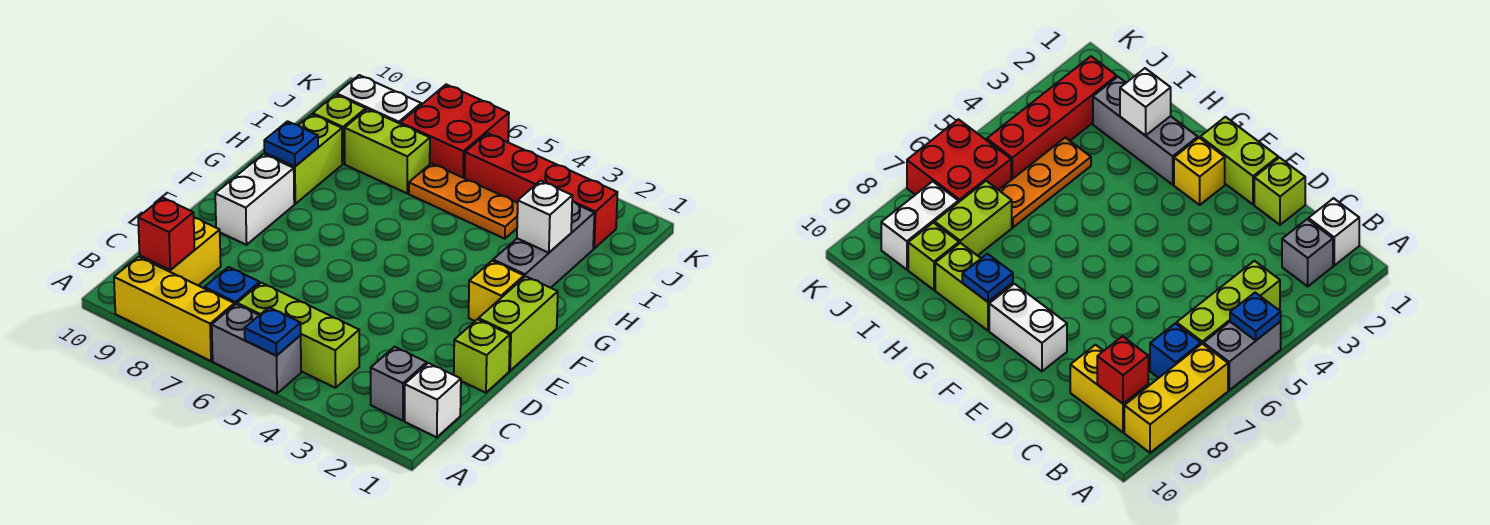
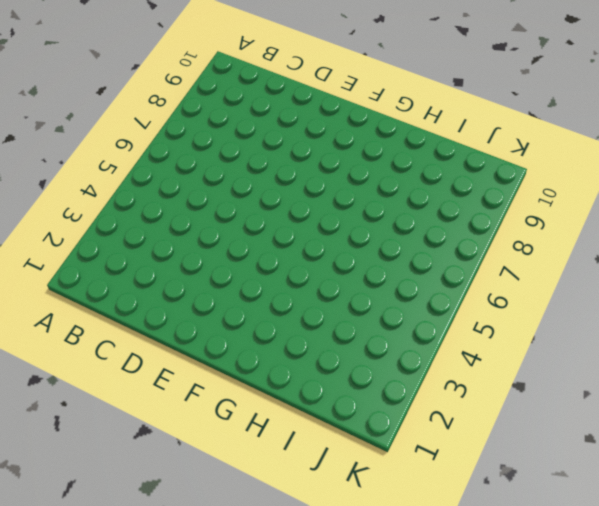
none -> grey brick A5:A6 level 1
none -> yellow brick A7:A9 level 1
none -> white brick B1 level 1

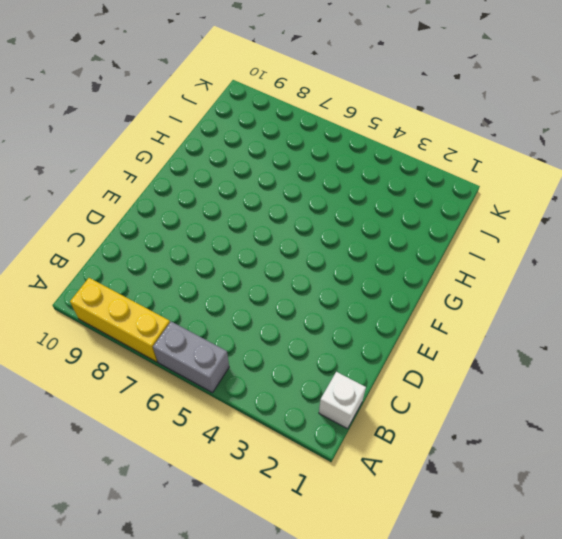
none -> grey brick B2 level 1
none -> lime brick B4:B6 level 1
none -> blue brick B7 level 1

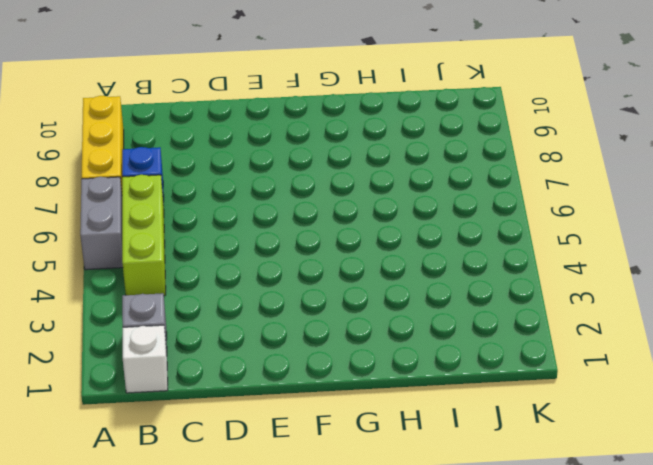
none -> yellow brick B9:C9 level 1
none -> lime brick D1 level 1
none -> lime brick E1:F1 level 1

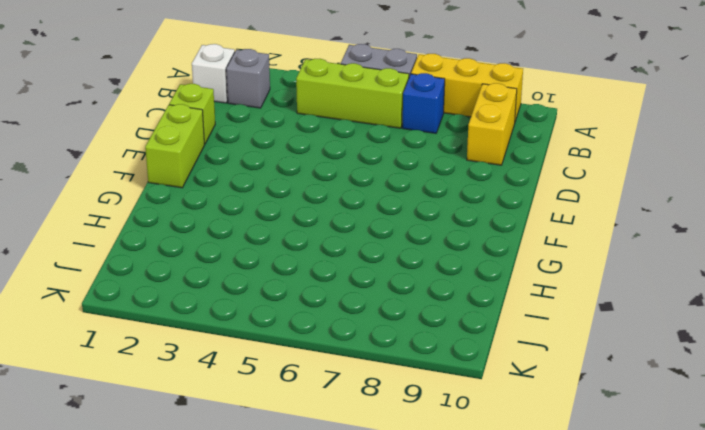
none -> white brick E9:F9 level 1
none -> yellow brick F2 level 1
none -> grey brick G2:I2 level 1

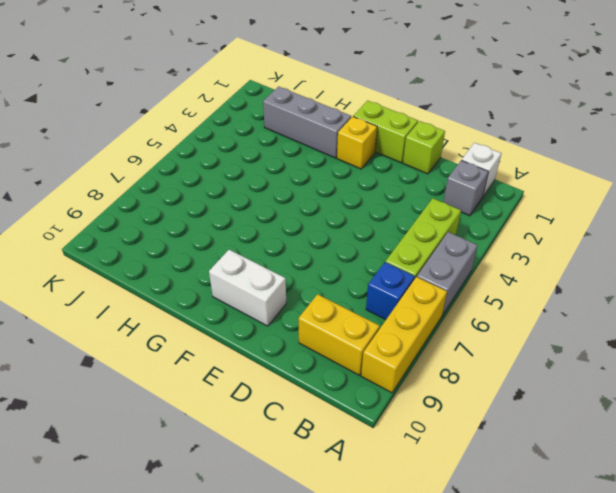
none -> lime brick G9:H9 level 1
none -> orange plate I4:I6 level 1
none -> lime brick I7:I8 level 1

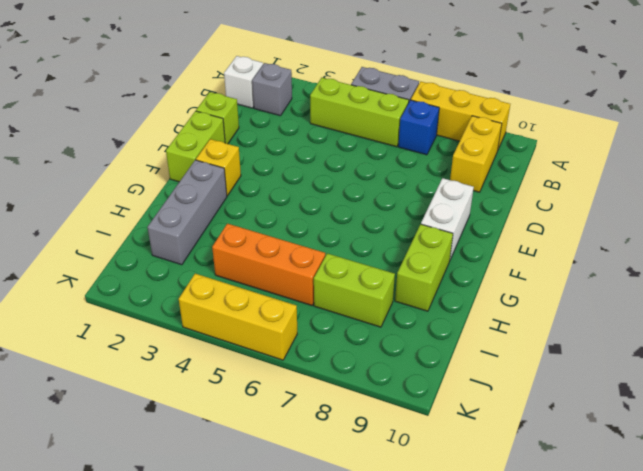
orange brick I4:I6 level 1 -> orange plate I4:I6 level 1
yellow brick K4:K6 level 1 -> red brick J6:K7 level 1
none -> lime brick I9 level 1
none -> red brick J2:J5 level 1
none -> white brick J8:J9 level 1

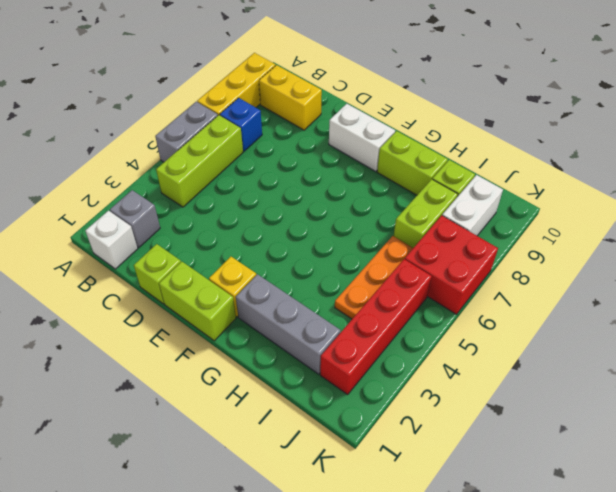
none -> blue plate A5 level 2
none -> red brick B9 level 2
none -> blue plate G9 level 2

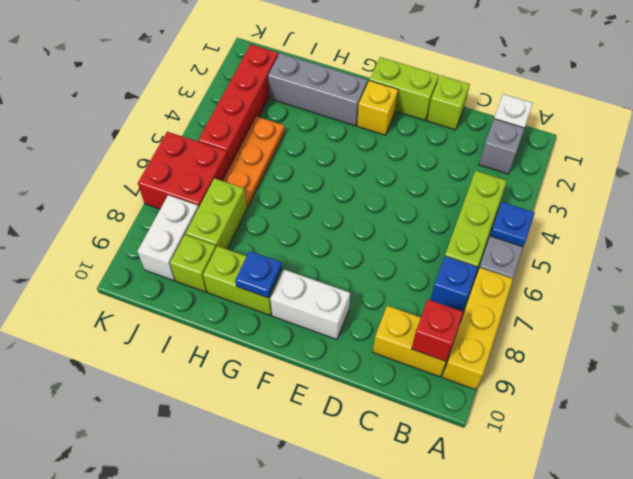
none -> white brick H2 level 2

